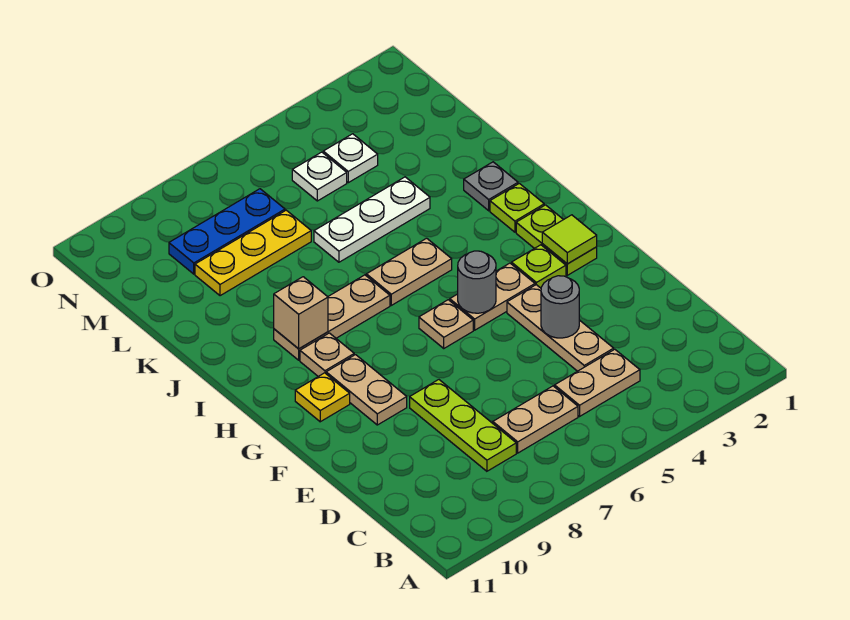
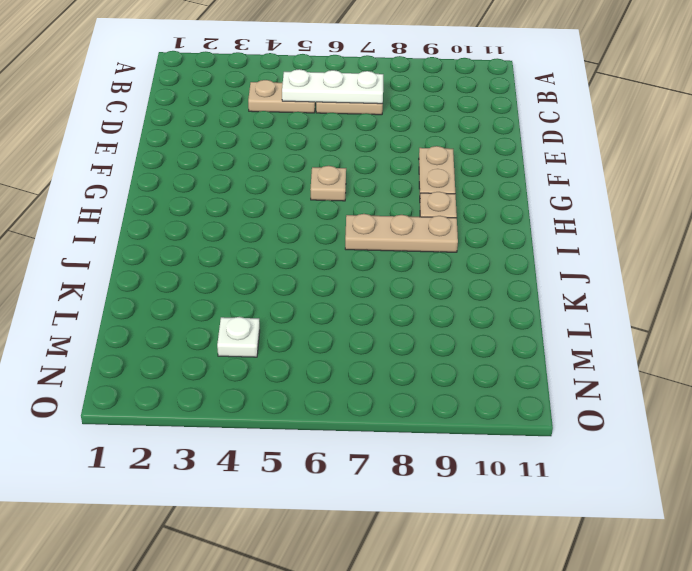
white plate C5:C7 level 2 -> white plate K4:K6 level 1
none -> lime plate C8:E8 level 1
none -> tan plate D4:F4 level 1
none -> lime plate G2:H2 level 1

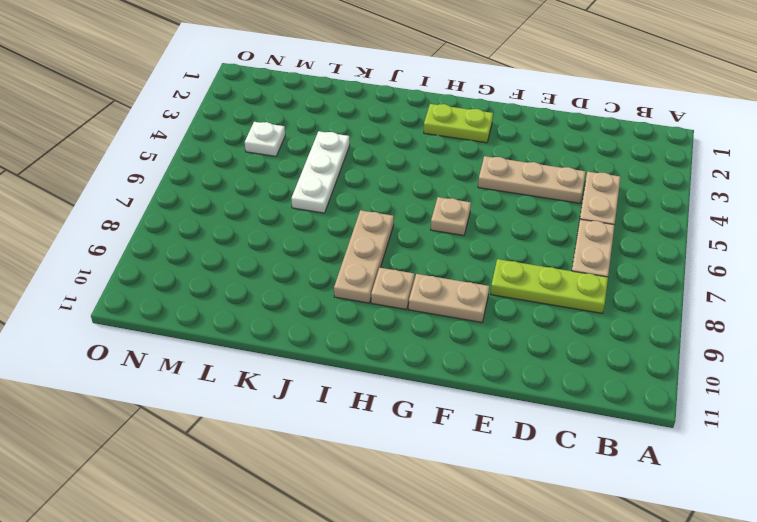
none -> lime plate G3 level 1
none -> tan plate G4:G5 level 1
none -> yellow plate G10 level 1

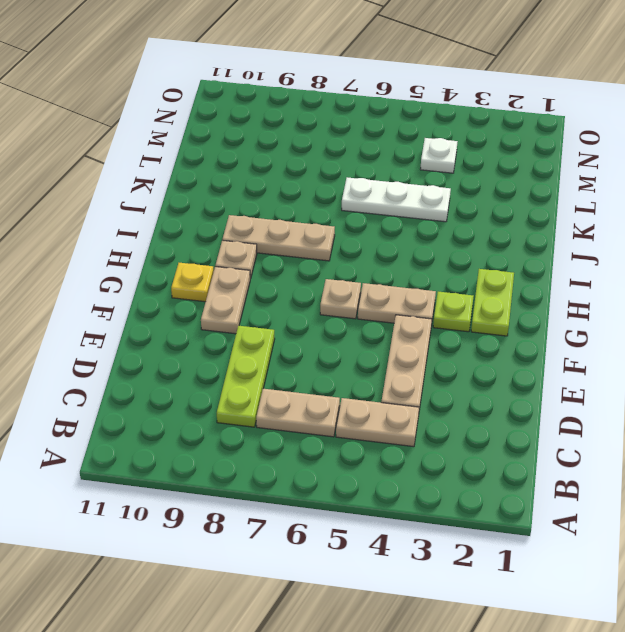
none -> lime plate I2 level 1
none -> tan plate I5:I6 level 1
none -> grey plate J2 level 1

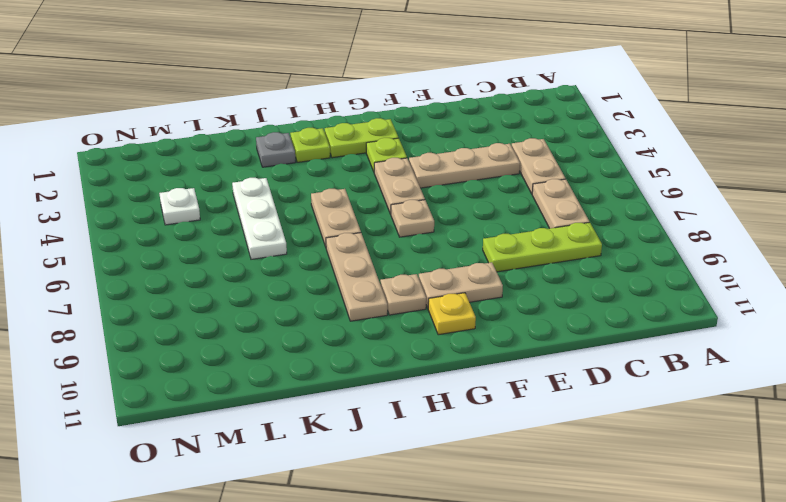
none -> yellow plate L7:L9 level 1
none -> white plate M5 level 1
none -> blue plate M7:M9 level 1

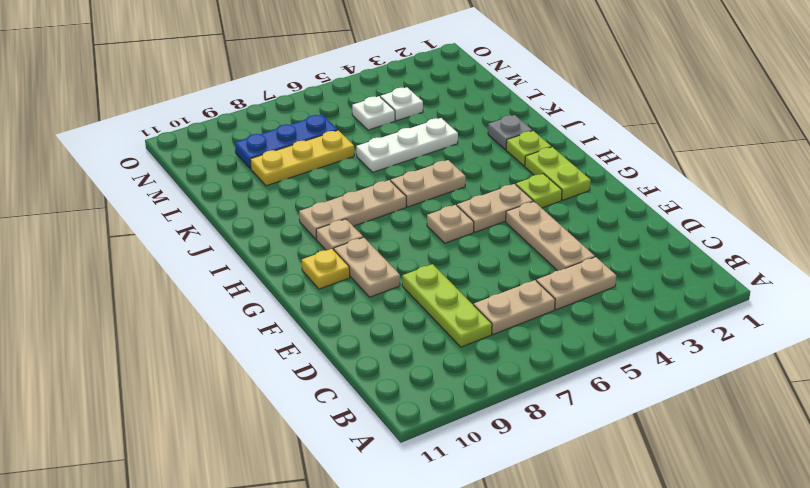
none -> grey round brick E4 level 2
none -> lime tile G2 level 2
none -> grey round brick G5 level 2

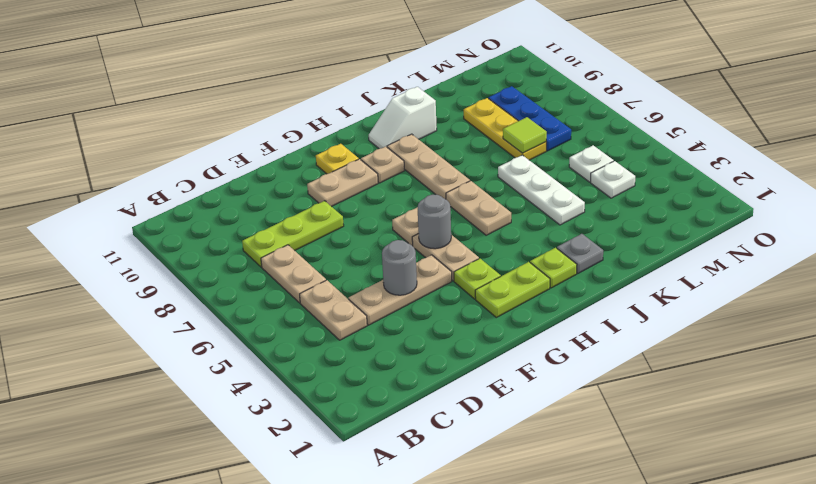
white slope I10:J10 level 1 top J -> none
lime tile L7 level 2 -> lime tile G2 level 2
none -> tan brick I9 level 2

